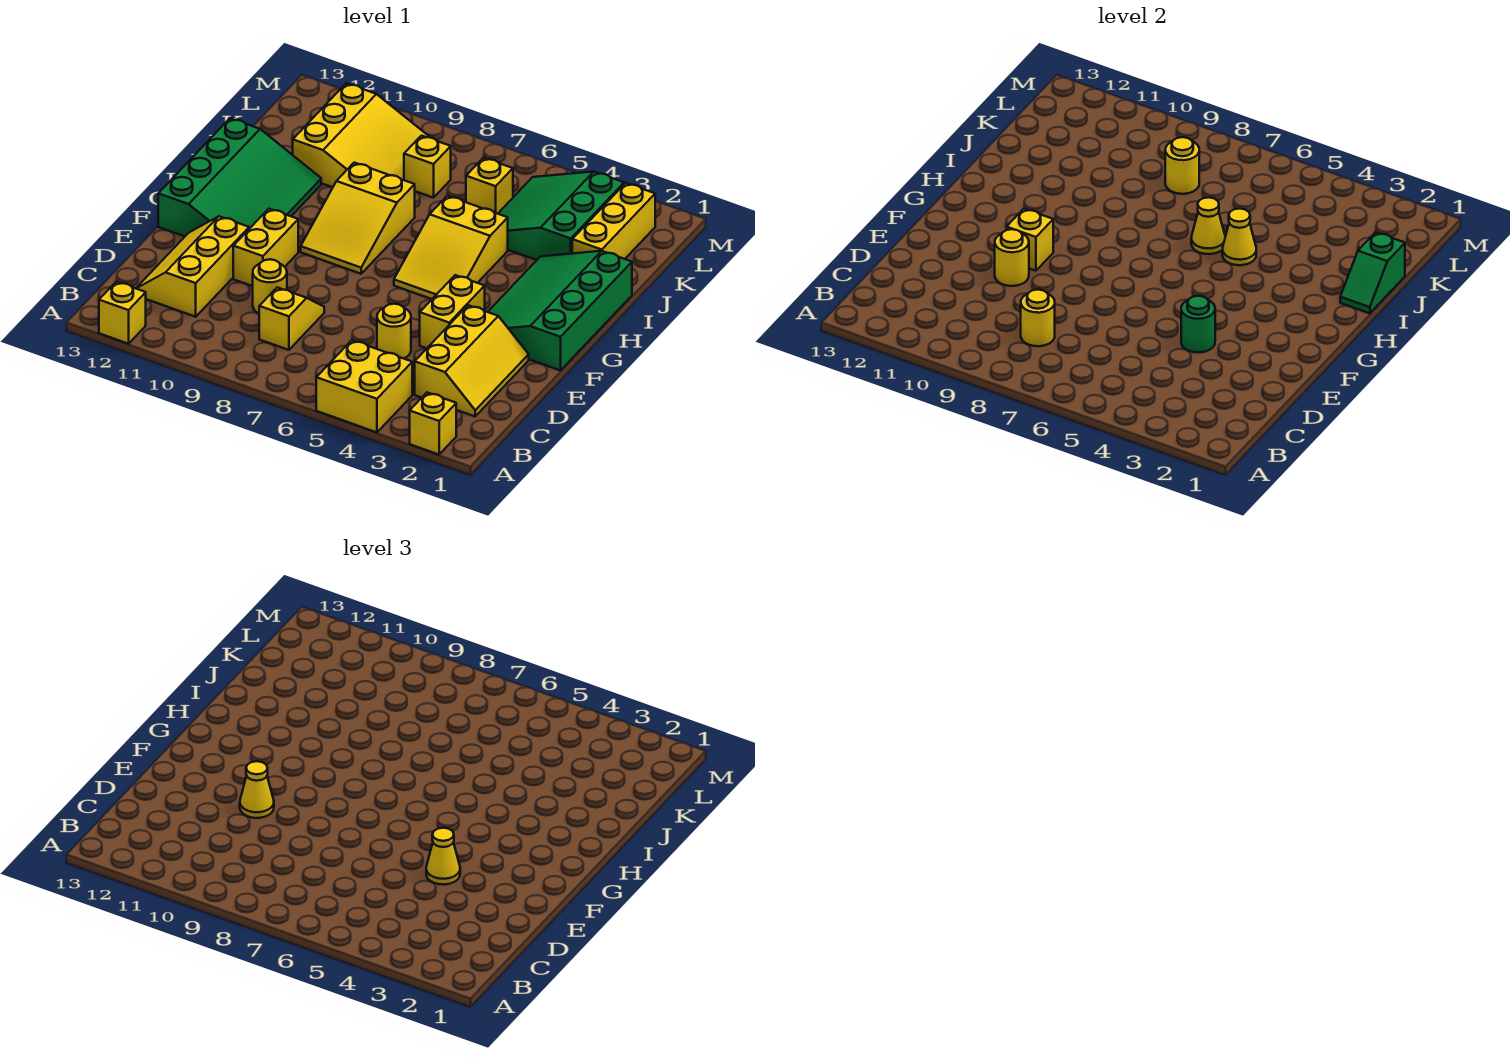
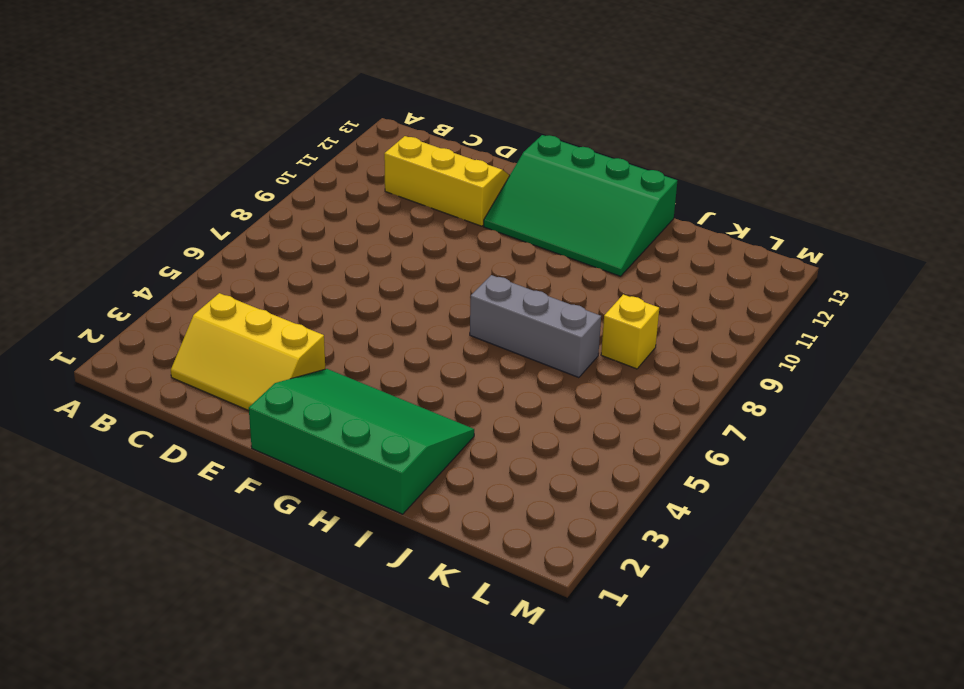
grey brick H7:J7 level 1 -> none
none -> yellow brick A2 level 1
none -> yellow brick A4:B5 level 1
none -> yellow brick A12 level 1

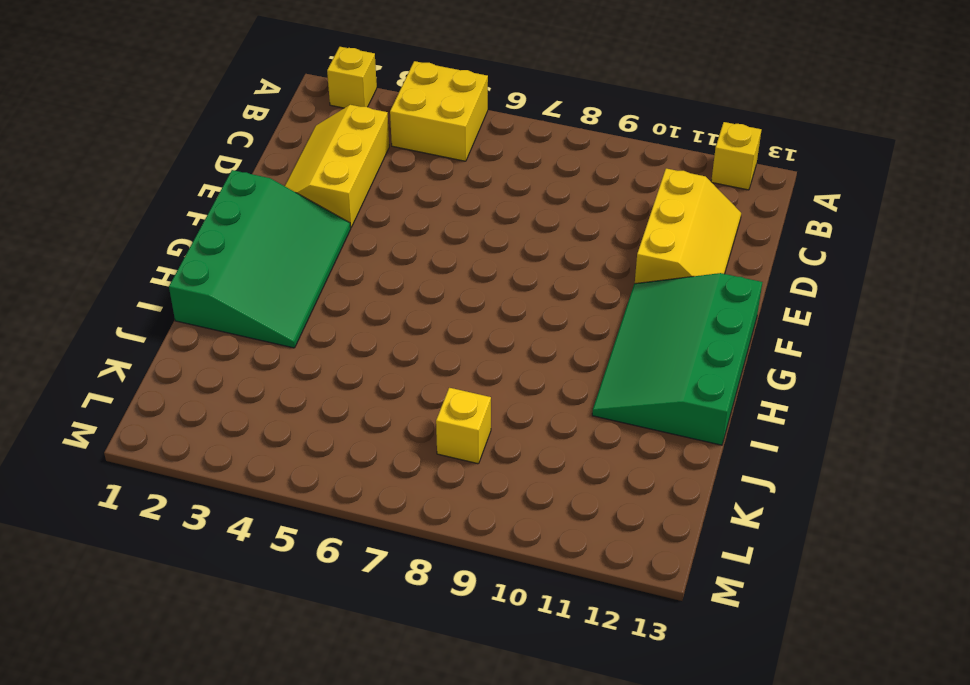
none -> yellow slope C8:D8 level 1 top C
none -> yellow round brick D5 level 1
none -> yellow round brick D9 level 1

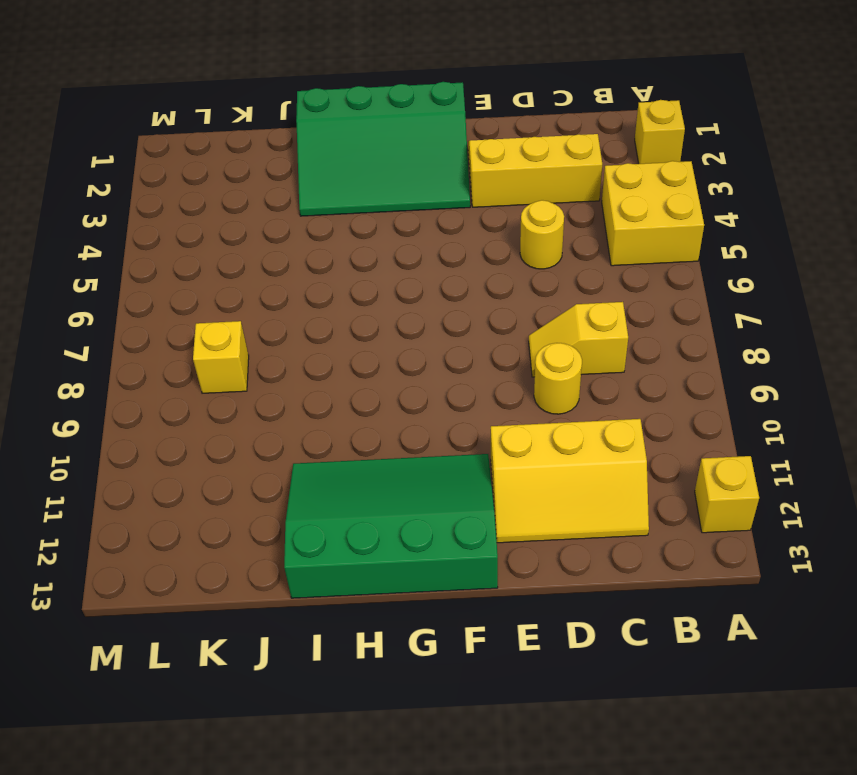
none -> yellow brick E4:F4 level 1
none -> yellow brick E10:F10 level 1
none -> yellow slope G5:I6 level 1 top I

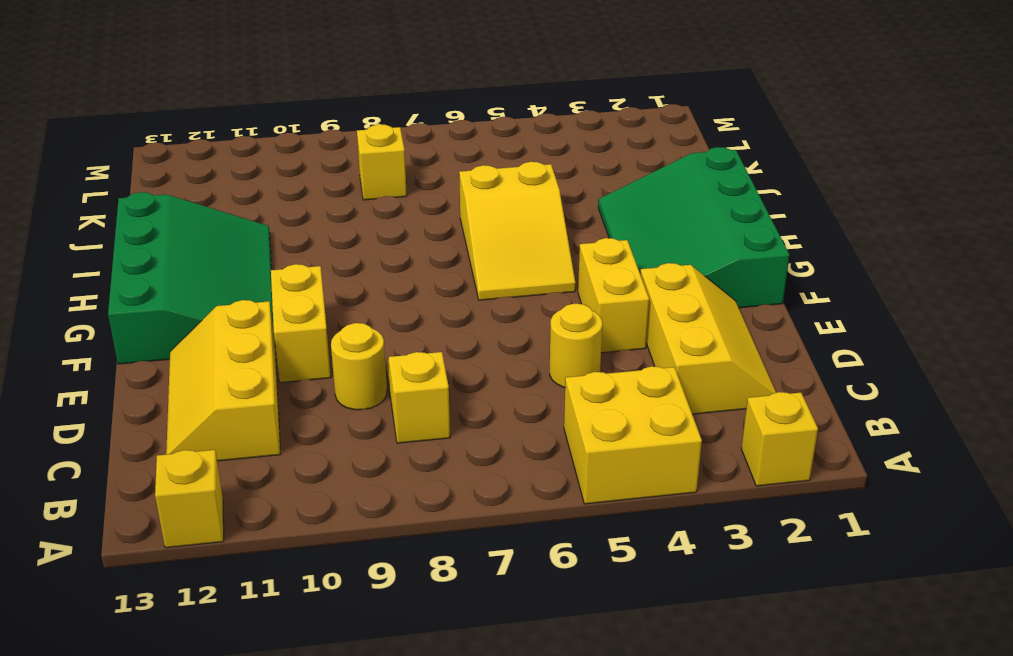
none -> yellow slope G8:I9 level 1 top I
none -> yellow brick J2:L2 level 1
none -> green slope J3:L5 level 1 top 3

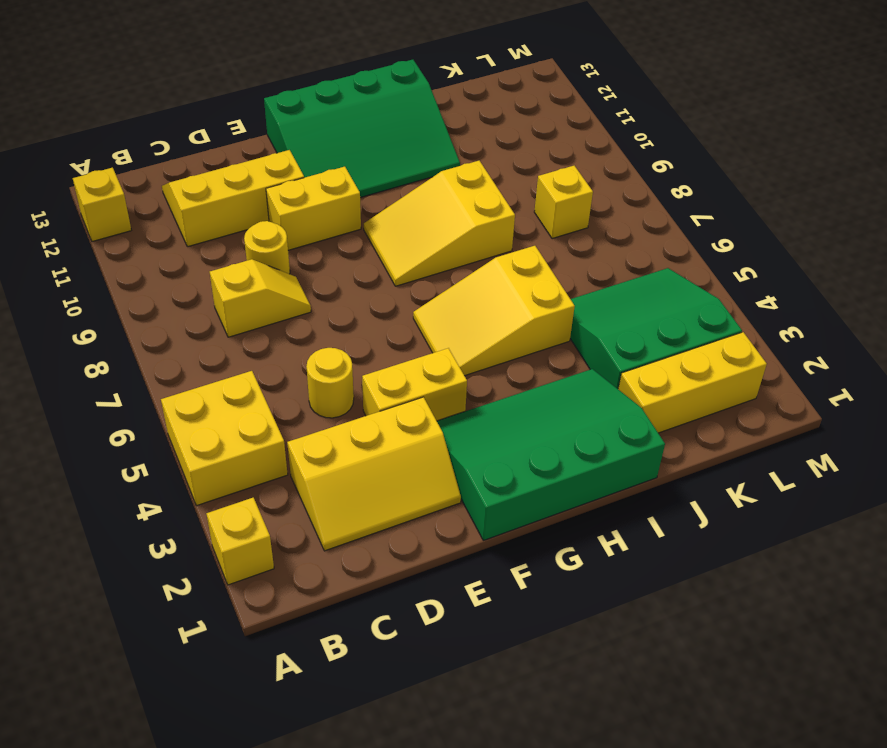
none -> yellow slope J9:L11 level 1 top 11
none -> yellow brick K6 level 1
none -> yellow round brick C8 level 2

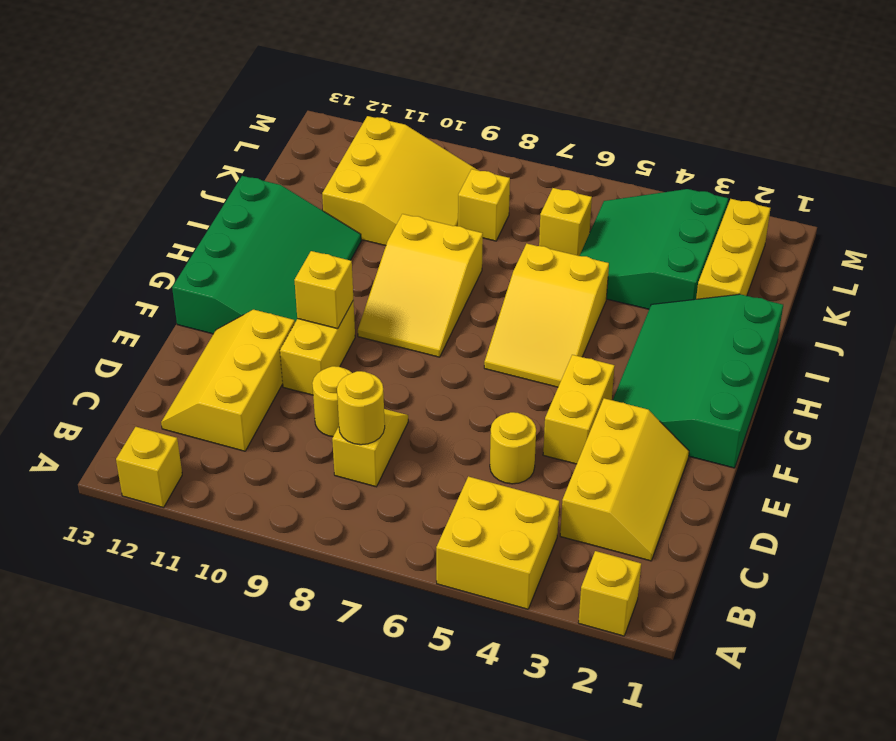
none -> green round brick E4 level 2
none -> yellow round brick E10 level 2
none -> green slope I1:J1 level 2 top J

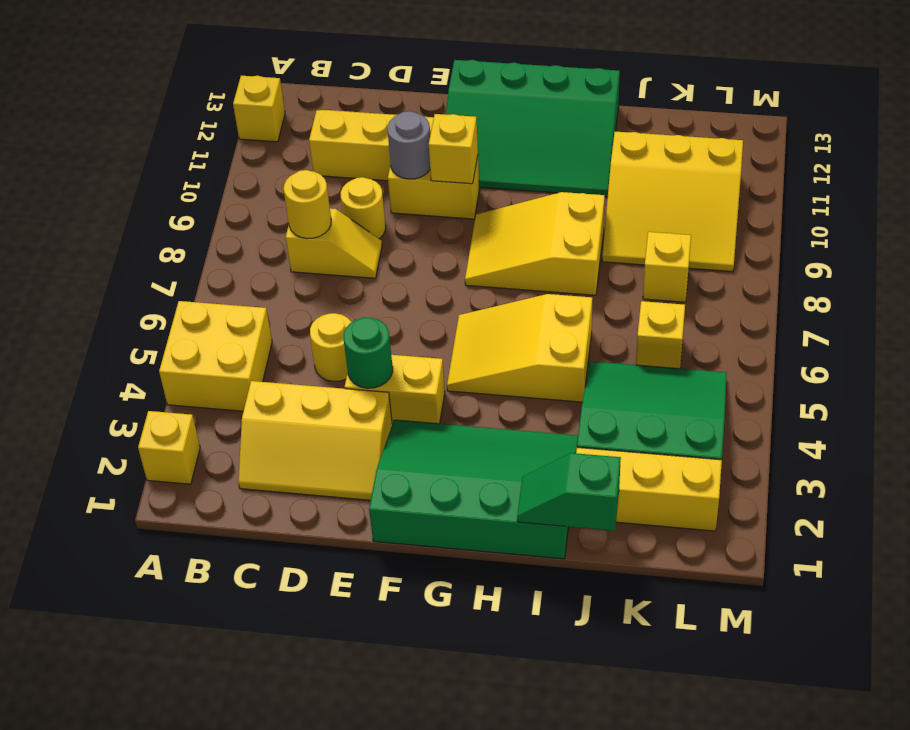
grey round brick E10 level 2 -> yellow round brick E10 level 2
none -> yellow cone I5 level 2
none -> yellow cone I6 level 2
none -> yellow round brick K8 level 2

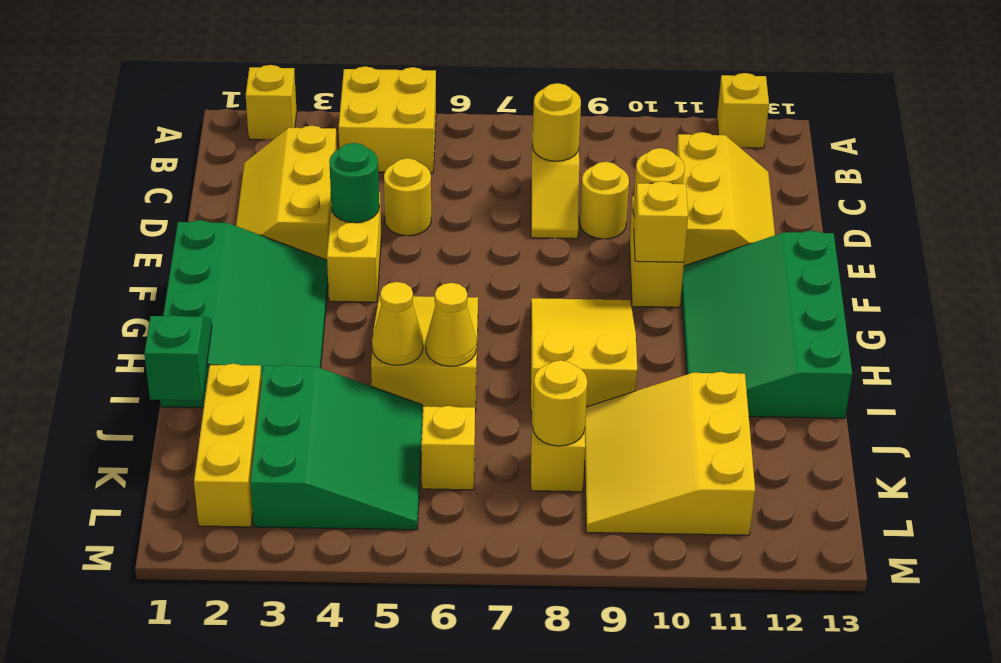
none -> yellow cone E4 level 3
none -> yellow cone E10 level 3

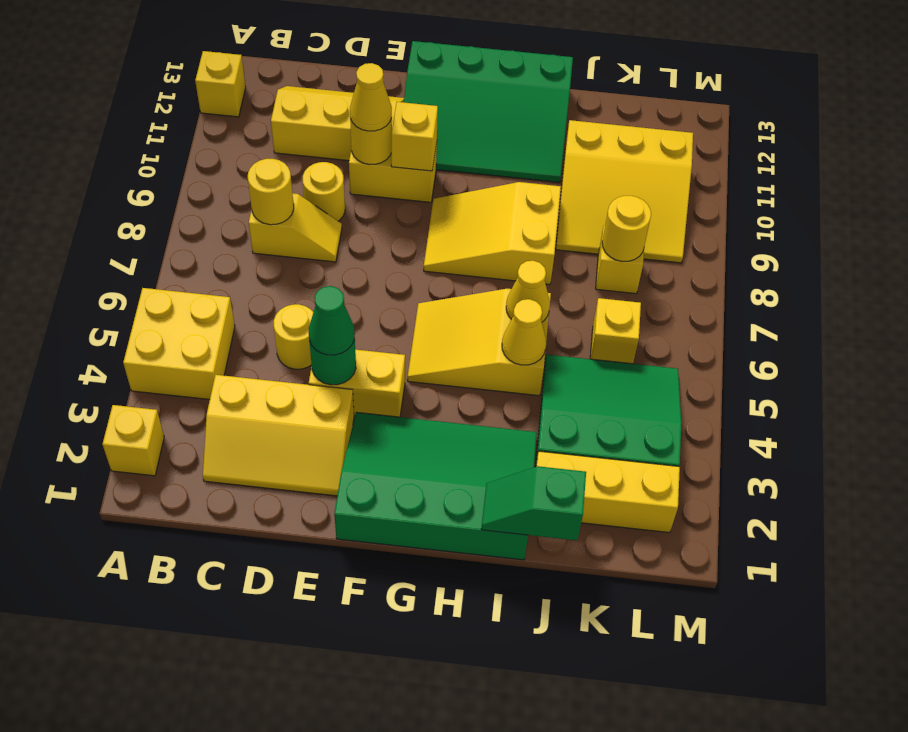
green cone E4 level 3 -> yellow cone E4 level 3

